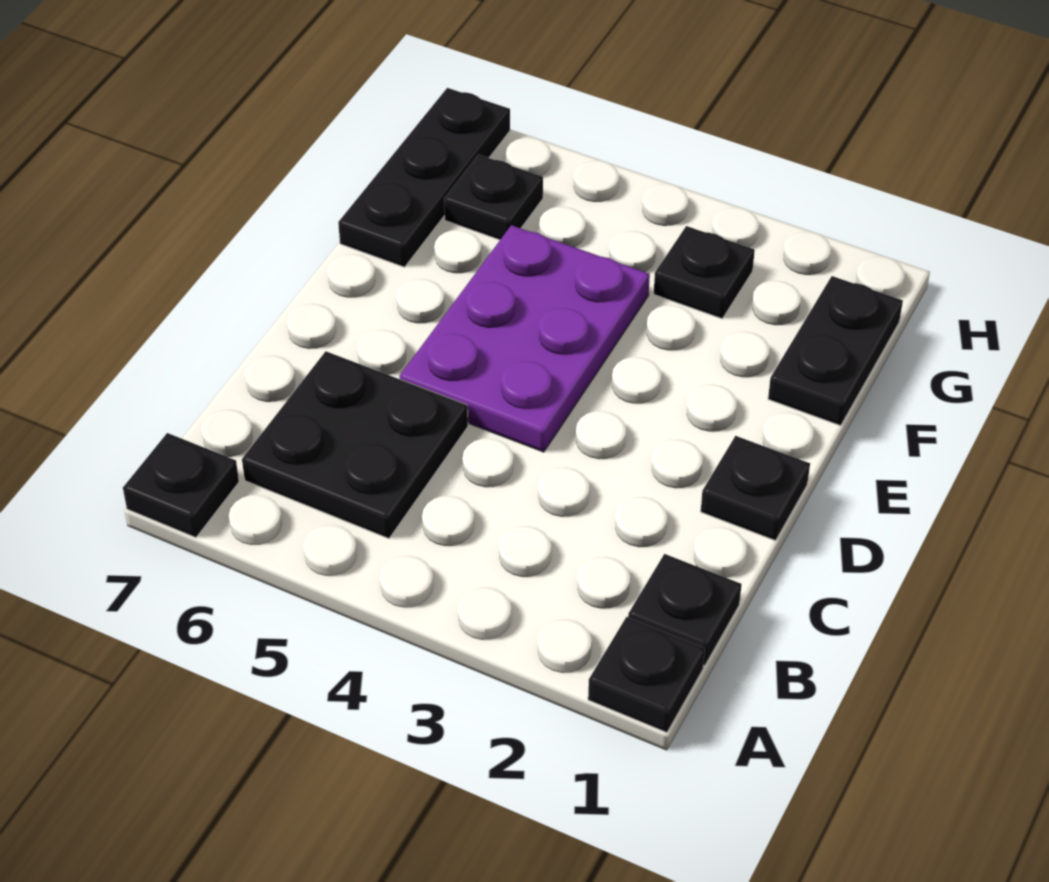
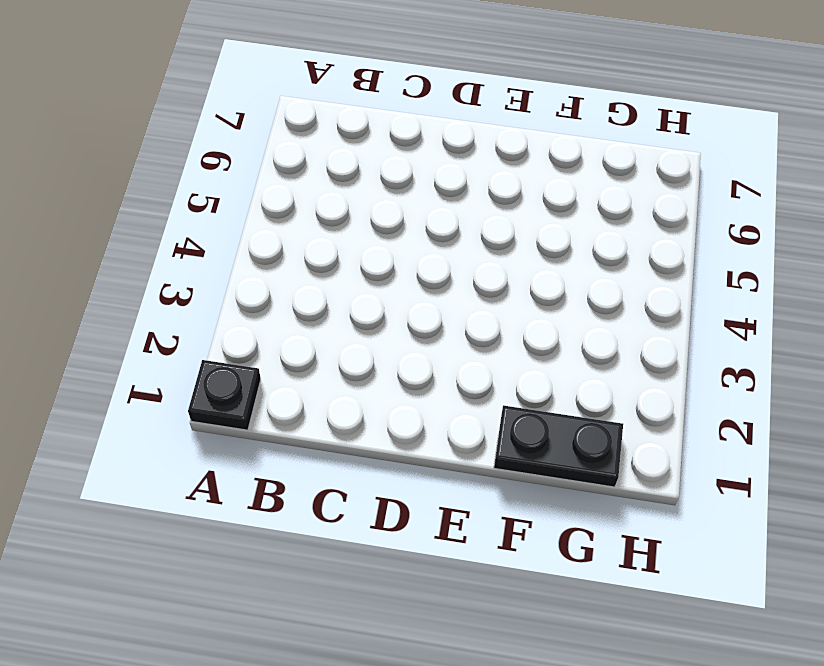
none -> black plate A7 level 1
none -> black plate B1 level 1

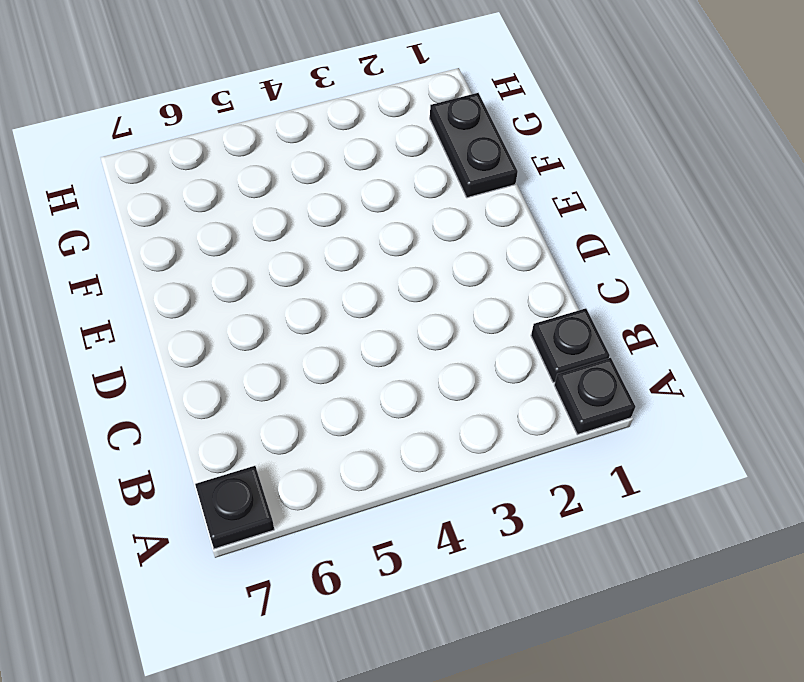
none -> black plate B5:C6 level 1
none -> black plate D1 level 1

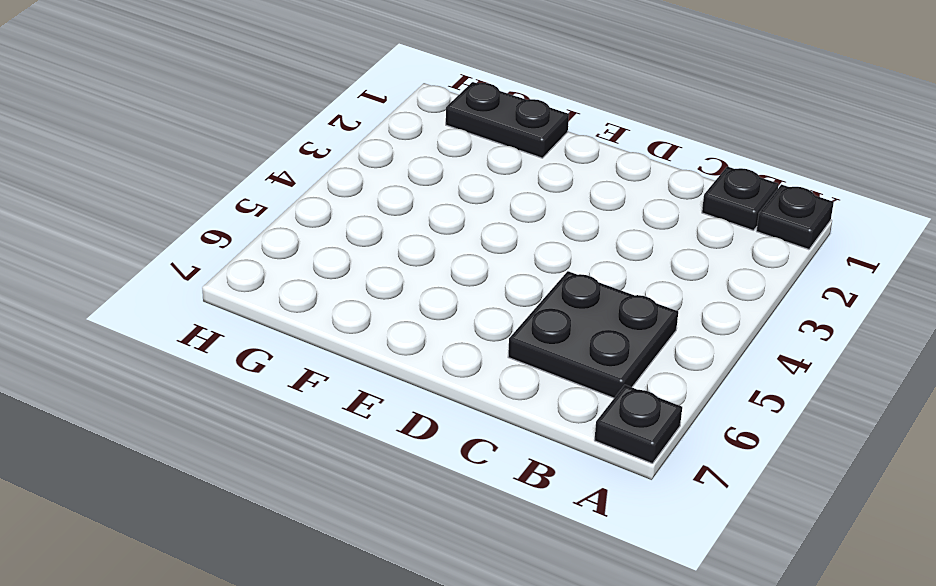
none -> black plate D1 level 1
none -> purple plate D4:F5 level 1

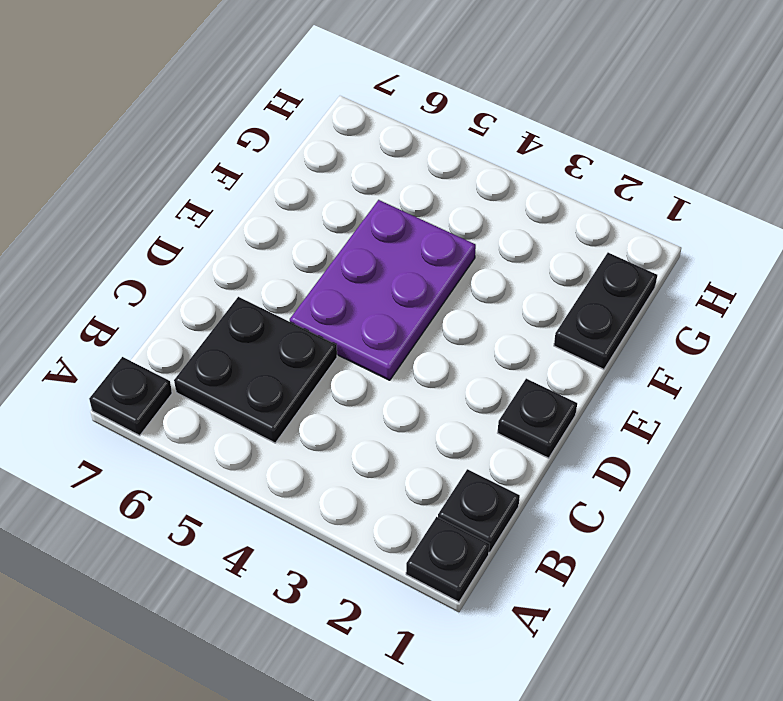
none -> black plate F7:H7 level 1
none -> black plate G3 level 1

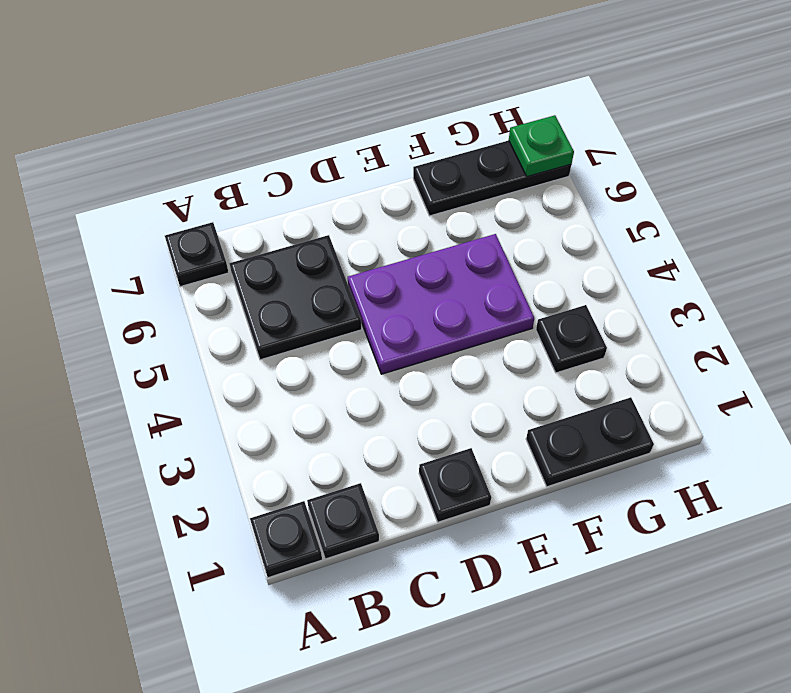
green plate H7 level 2 -> none
none -> black plate G6 level 1

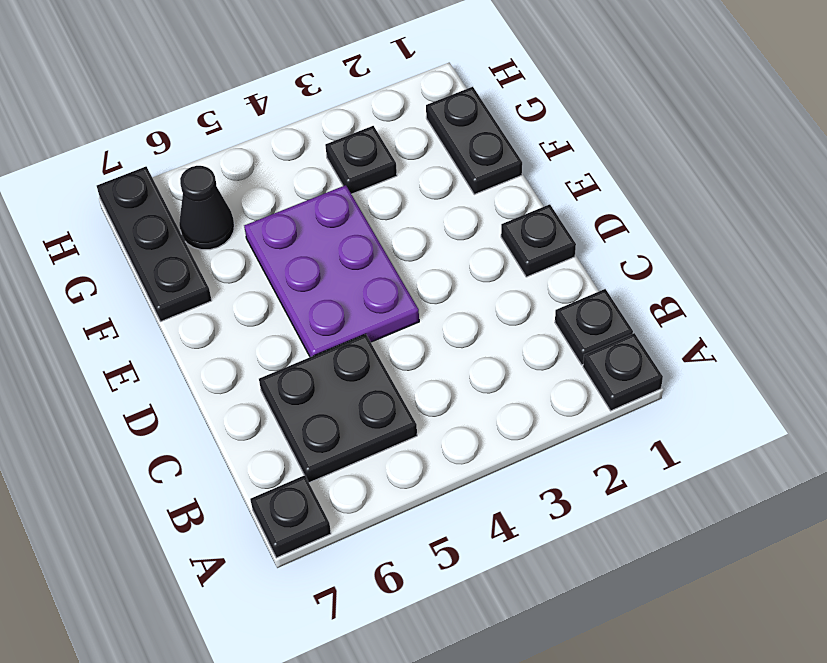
black cone G6 level 1 -> black plate G6 level 1

